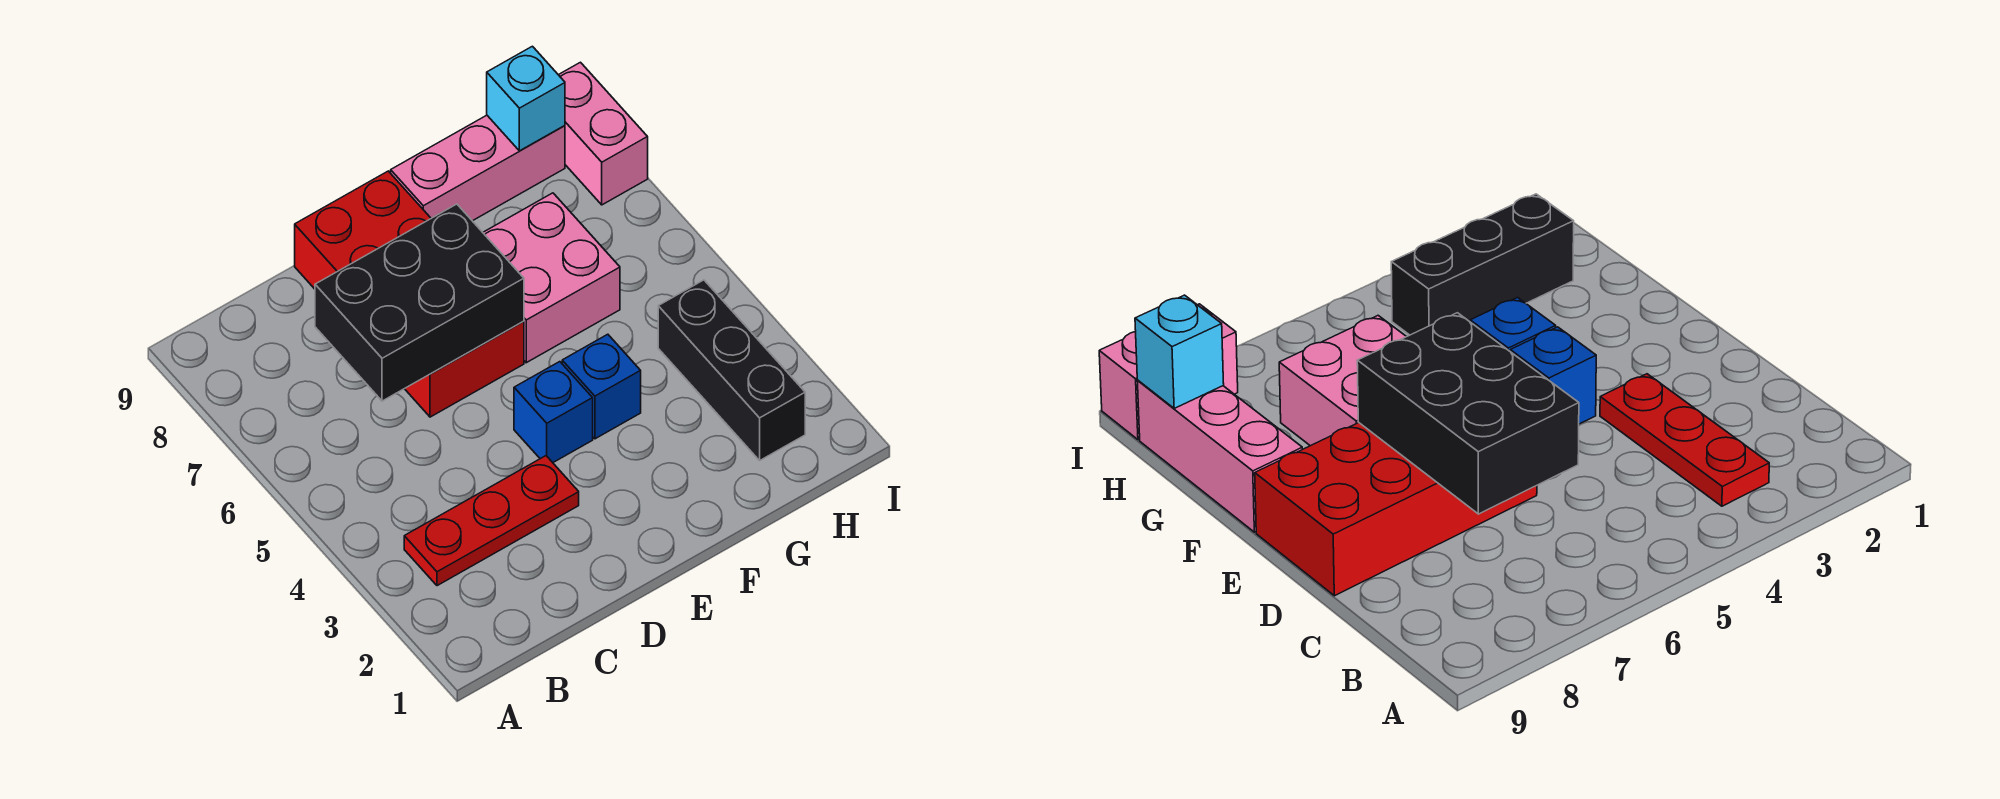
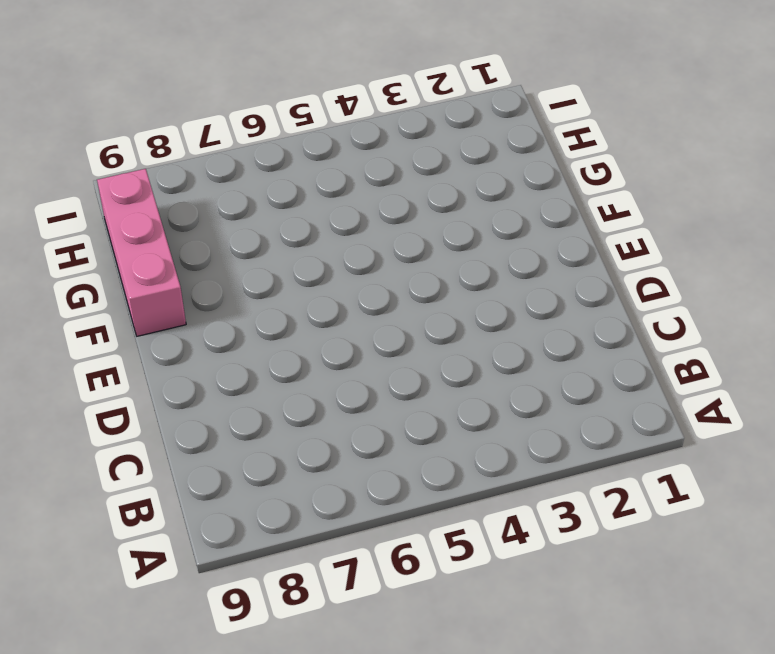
none -> red plate B3:D3 level 1
none -> red brick D6:E9 level 1

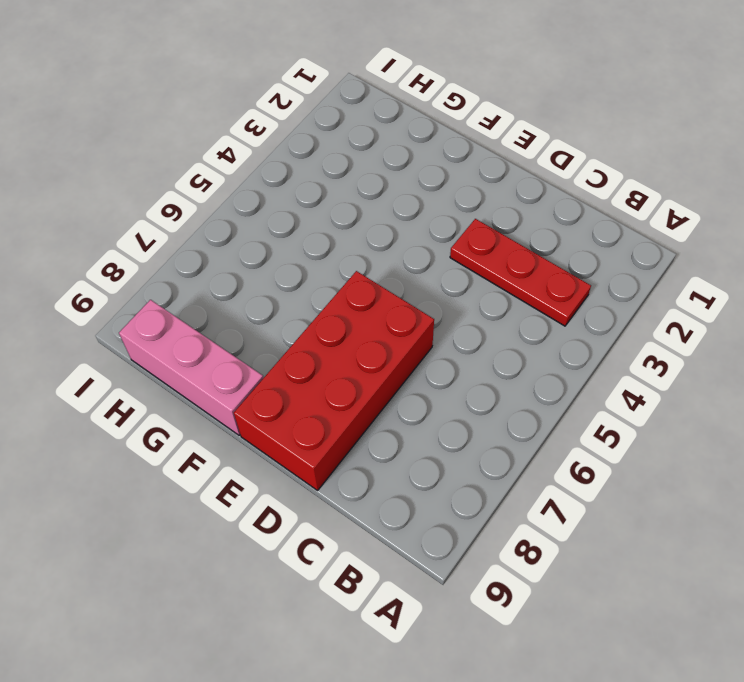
none -> blue brick E4 level 1
none -> blue brick F4 level 1

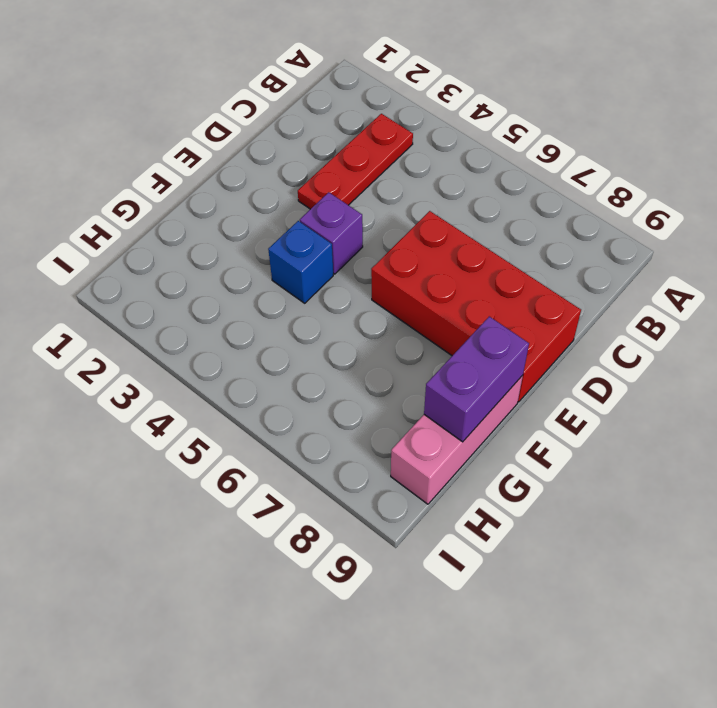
purple brick E4 level 1 -> blue brick E4 level 1
purple brick F9:G9 level 2 -> none
none -> pink brick F6:G7 level 1
none -> black brick H2:H4 level 1

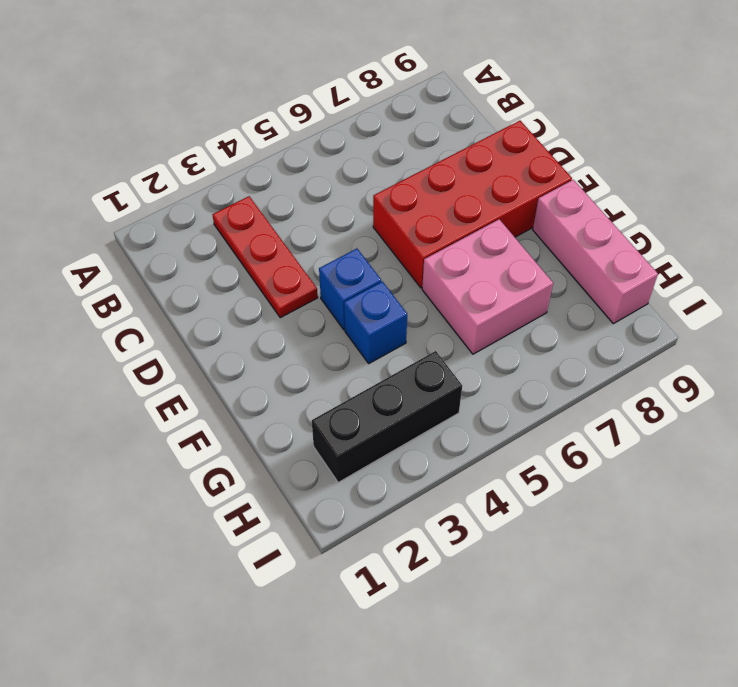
none -> pink brick I8:I9 level 1
none -> black brick C6:E7 level 2

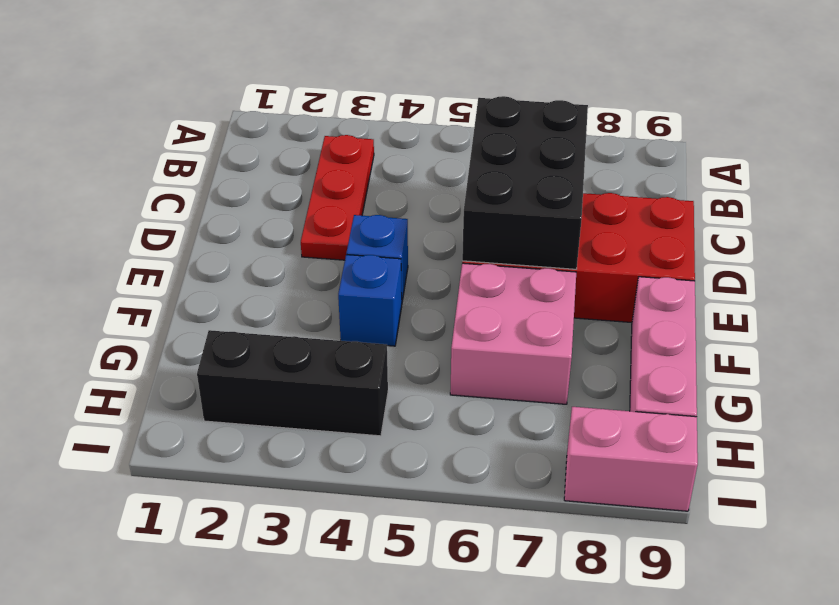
none -> cyan brick H9 level 2

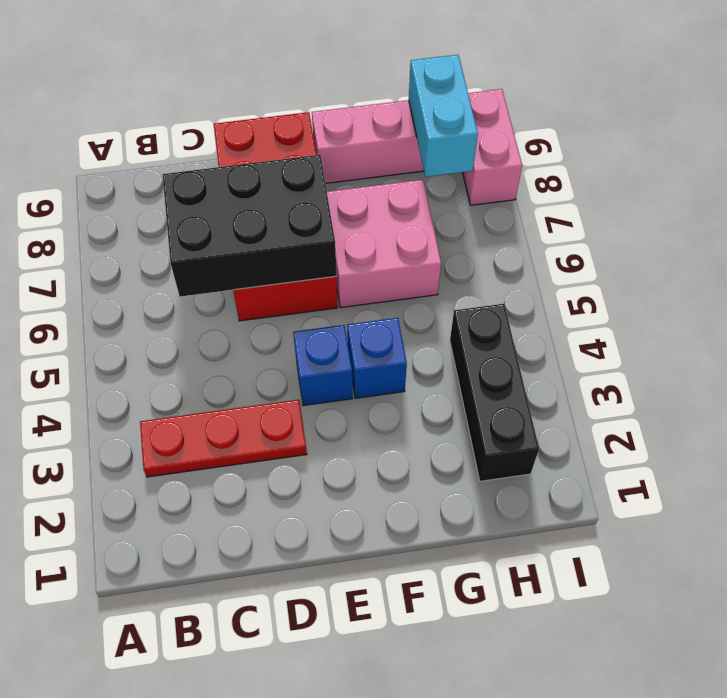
cyan brick H8:H9 level 2 -> cyan brick H9 level 2

